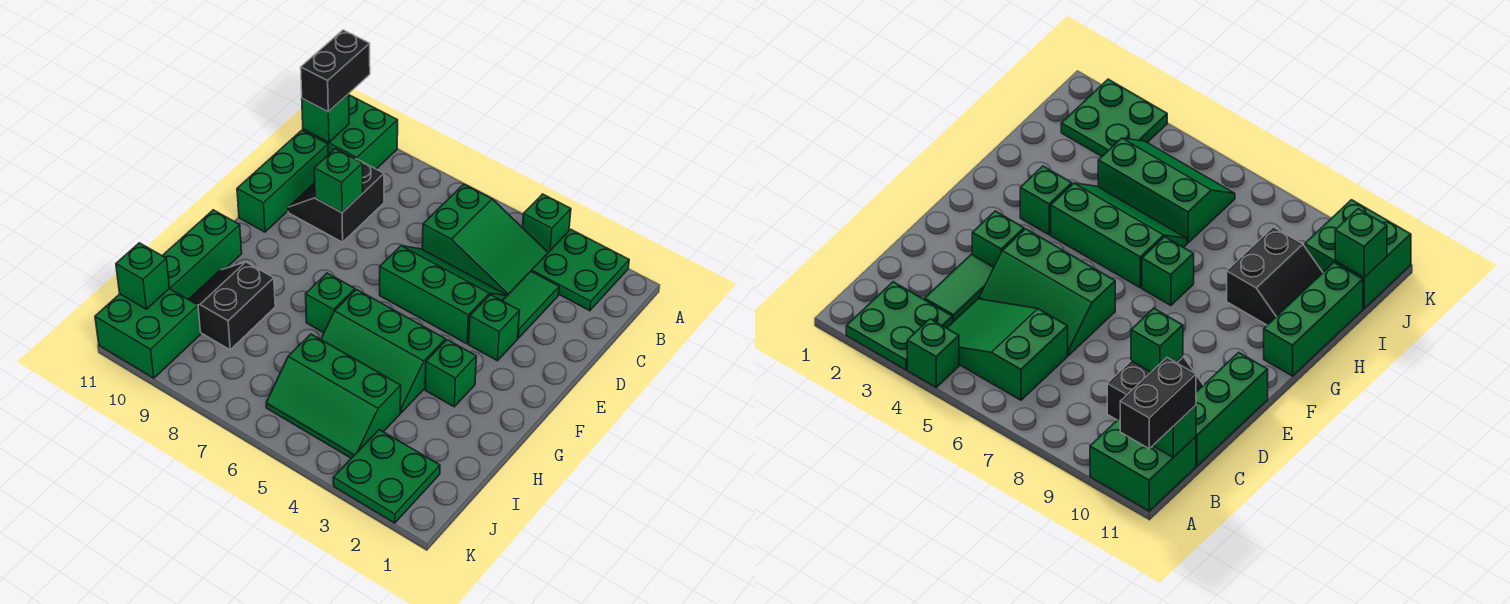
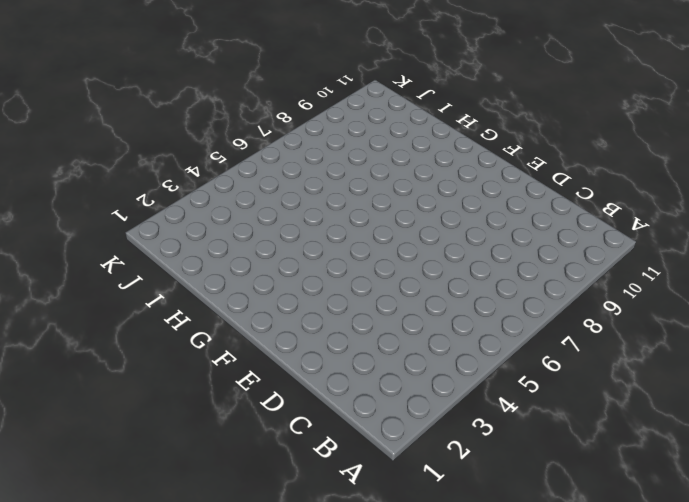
none -> green plate A2:B3 level 1
none -> green brick A4 level 1
none -> green brick A10:B11 level 1

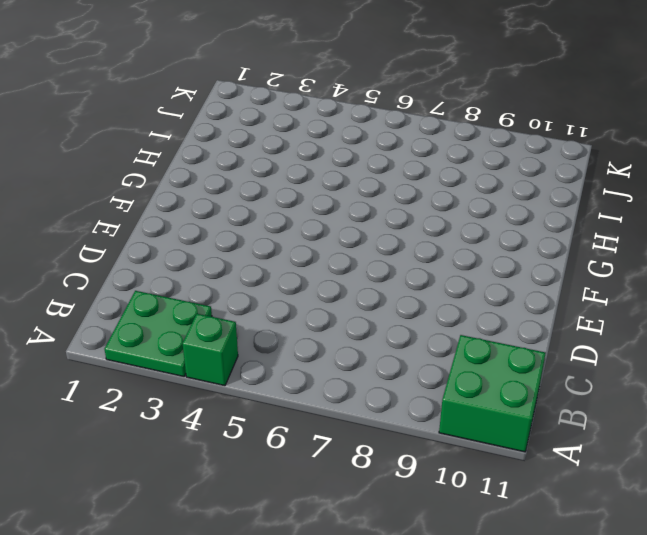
none -> green slope B4:C6 level 1 top 6
none -> green tile C3:D3 level 1
none -> black slope C9:D10 level 1 top 9

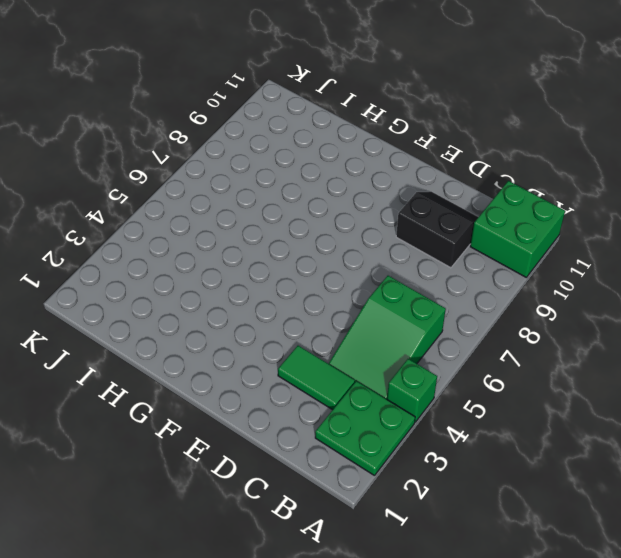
none -> green brick C11:E11 level 1
none -> green slope D4:E6 level 1 top E
none -> green brick E3 level 1

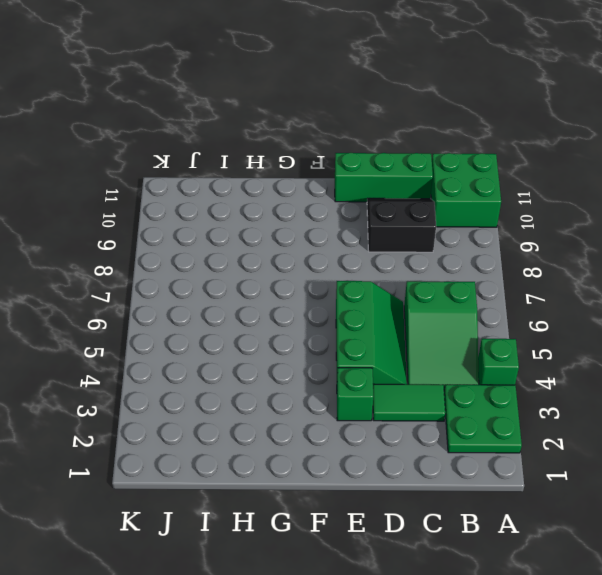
none -> green brick G3 level 1
none -> green slope G4:H6 level 1 top G
none -> green brick G7 level 1

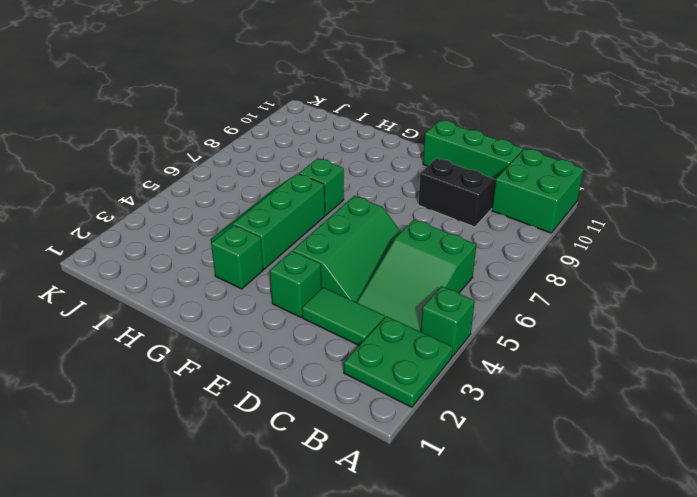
none -> green brick G11:I11 level 1
none -> black slope H9:I10 level 1 top 9
none -> green slope I4:J6 level 1 top I

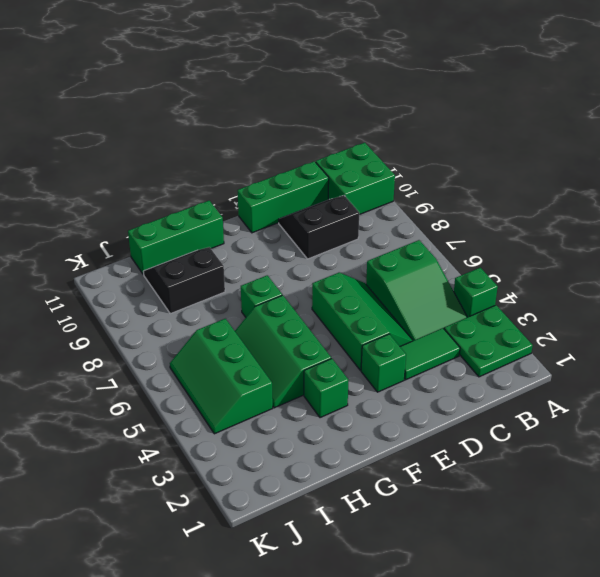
none -> green plate J2:K3 level 1
none -> green brick J10:K11 level 1
none -> green brick B11 level 2

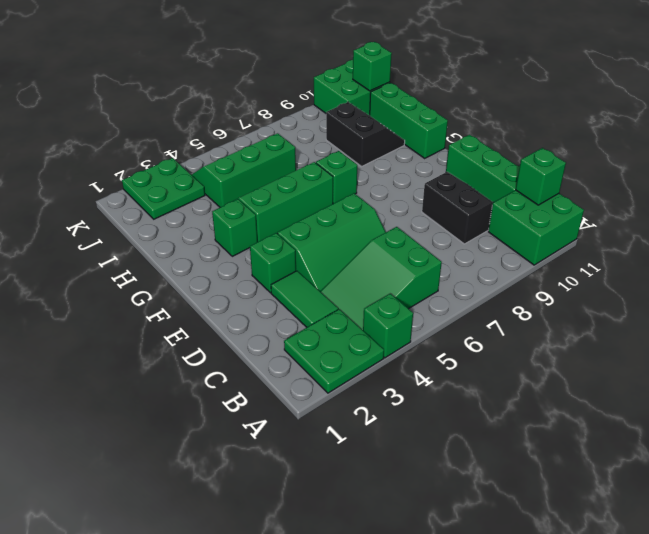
none -> green brick D9 level 2
none -> black brick A11:B11 level 3

